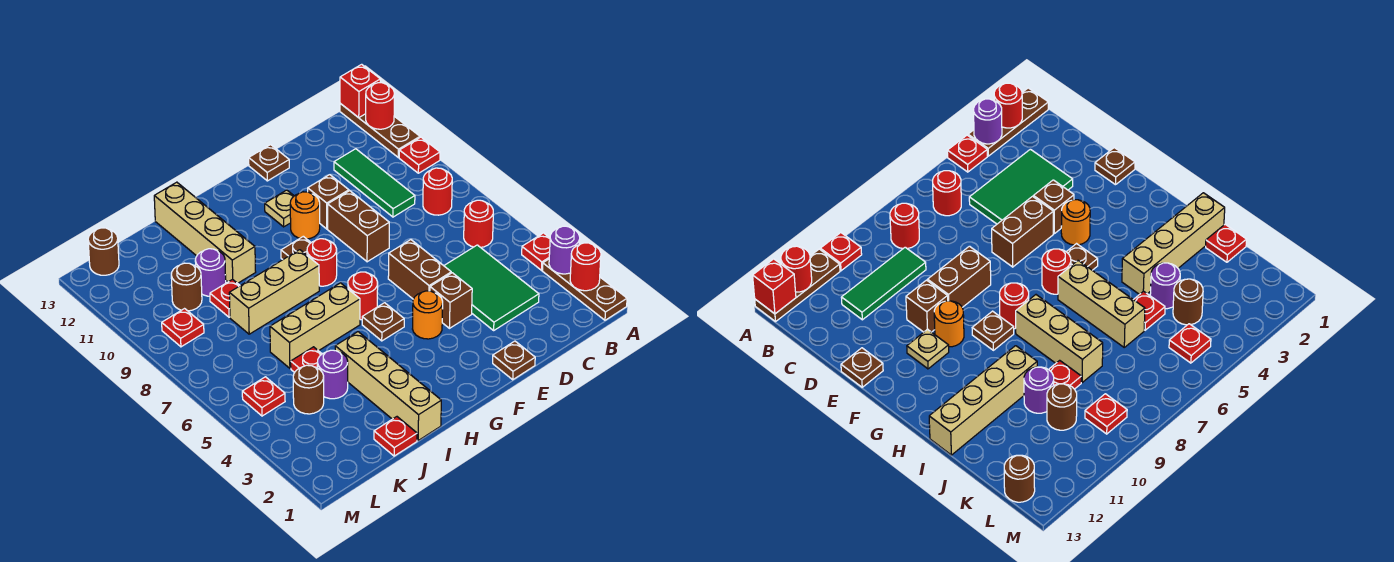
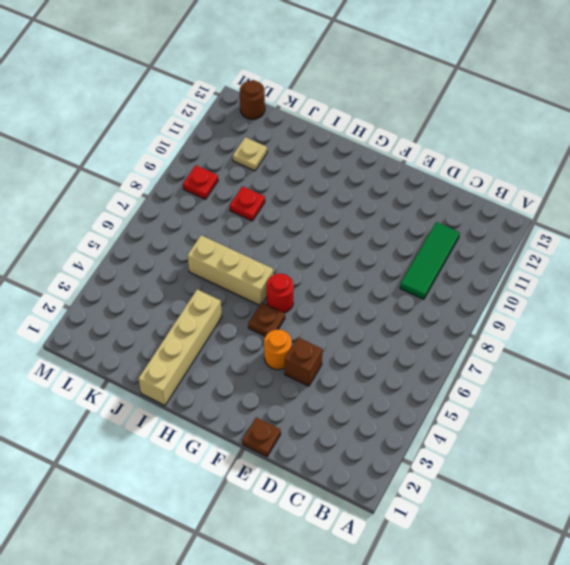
tan plate K11 level 1 -> tan plate F11 level 1
none -> brown plate A1:A3 level 1
none -> red plate A4 level 1
none -> red plate A10 level 1
none -> brown plate A11:A13 level 1

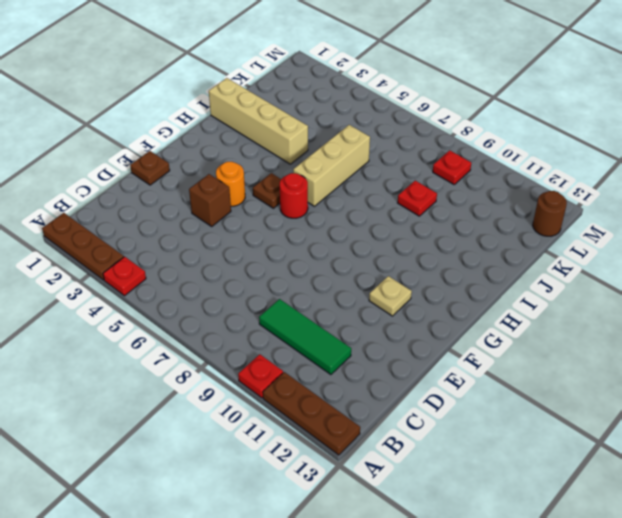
none -> red round brick B6 level 1
none -> red round brick B8 level 1
none -> green tile C3:D5 level 1
none -> brown brick E5:E6 level 1

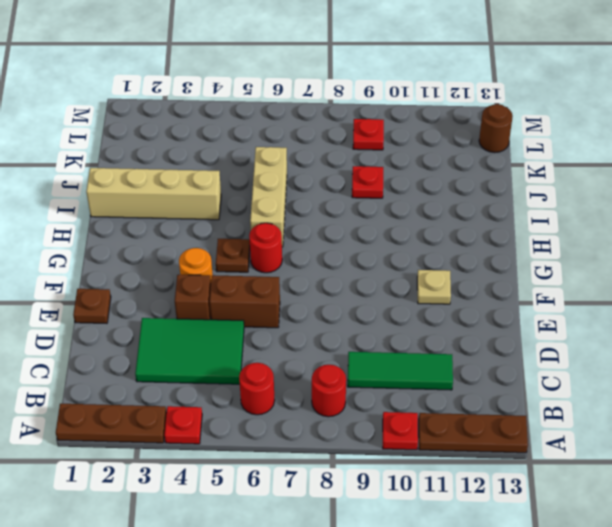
none -> brown brick E8:E9 level 1
none -> brown brick E10 level 1
none -> brown plate E13 level 1
none -> orange round brick F10 level 1

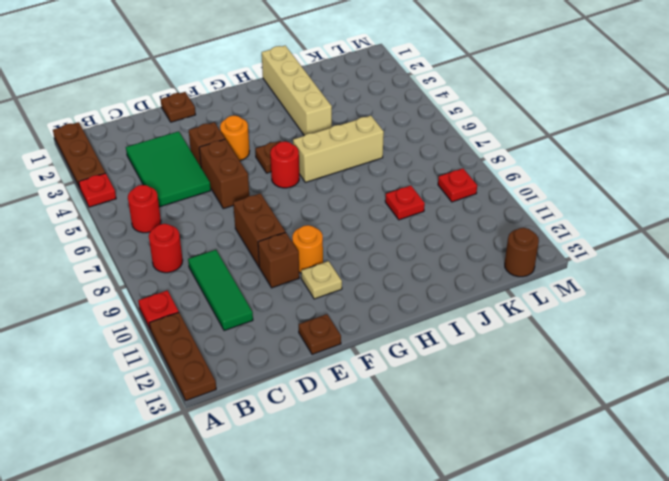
none -> red round brick G8 level 1
none -> brown plate G9 level 1
none -> tan brick H8:J8 level 1
none -> tan brick I10:I13 level 1

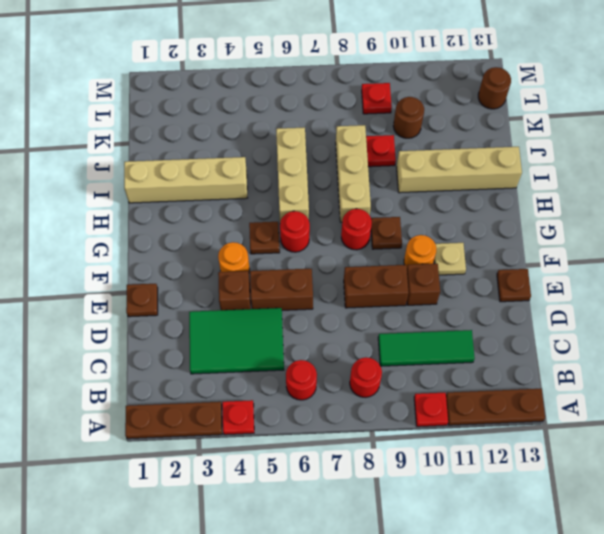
none -> red plate J1 level 1
none -> purple round brick J4 level 1
none -> red plate J5 level 1
none -> purple round brick J10 level 1

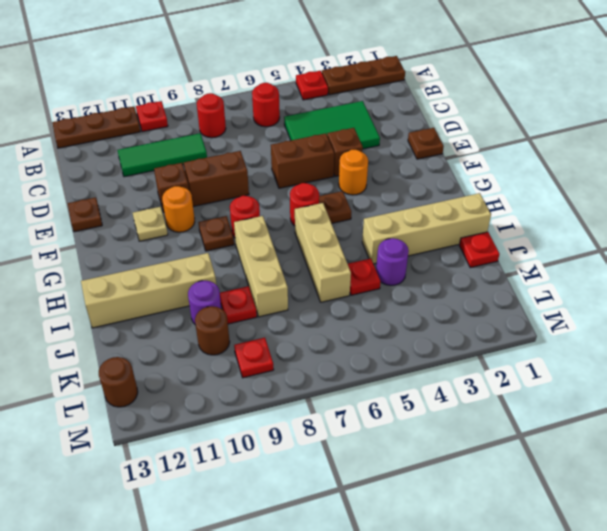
none -> brown round brick K4 level 1
none -> red plate L5 level 1
none -> red round brick A2 level 2
none -> purple round brick A3 level 2

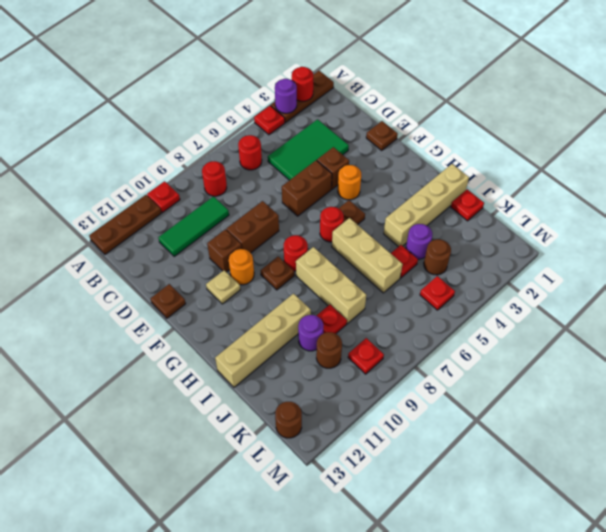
none -> red round brick A12 level 2
none -> red brick A13 level 2

